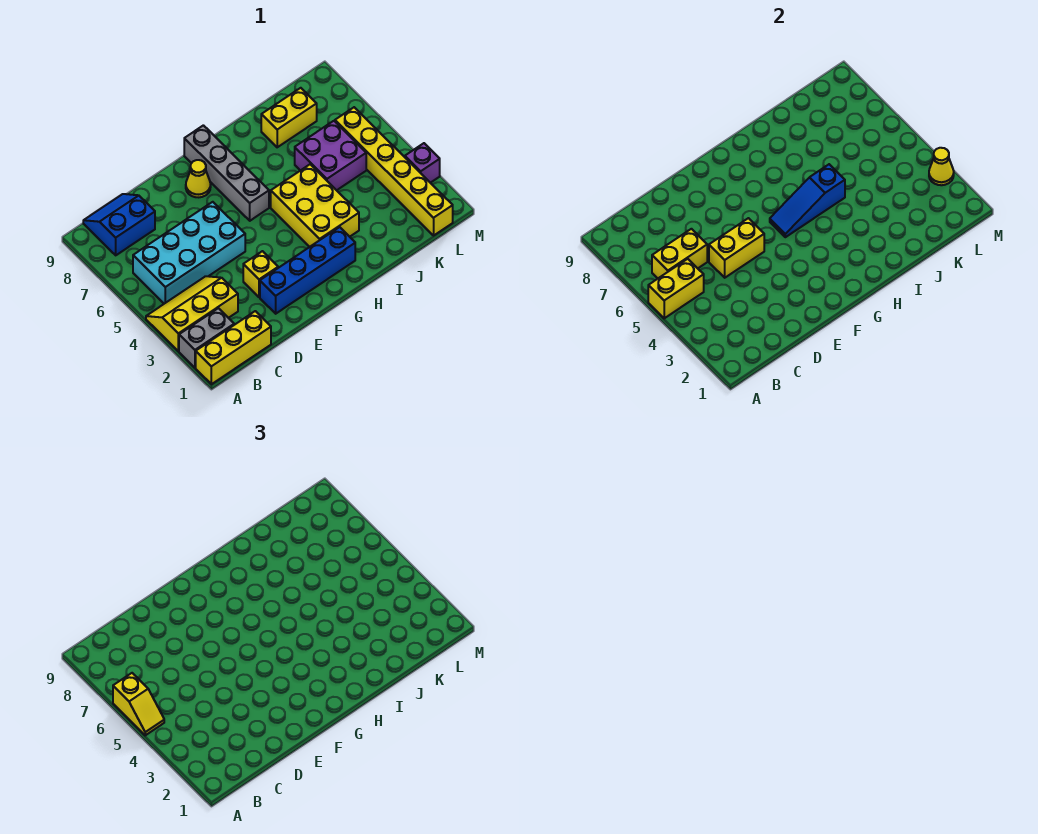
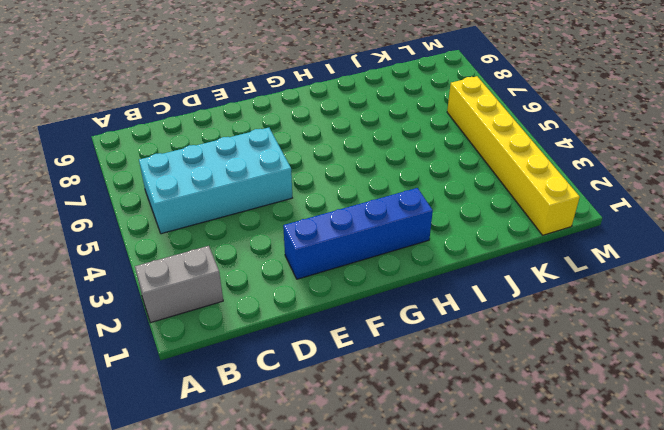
none -> yellow brick A1:C1 level 1
none -> yellow slope A3:C4 level 1 top 3
none -> blue slope B8:C9 level 1 top 8

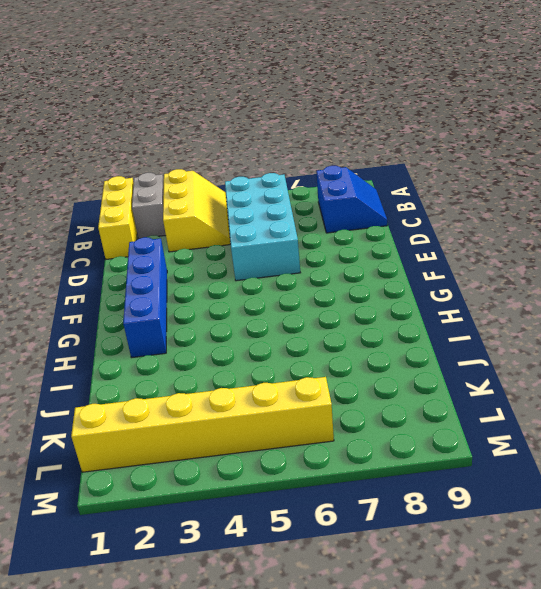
none -> yellow brick E3 level 1
none -> yellow cone F8 level 1
none -> grey brick G6:G9 level 1

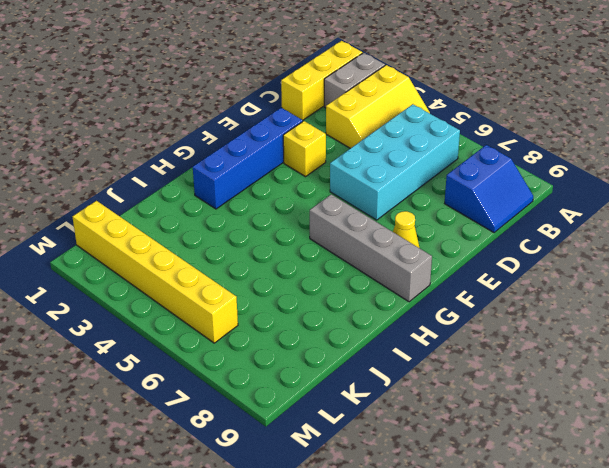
none -> yellow brick H3:I5 level 1
none -> purple brick J5:K6 level 1
none -> yellow brick J8:K8 level 1

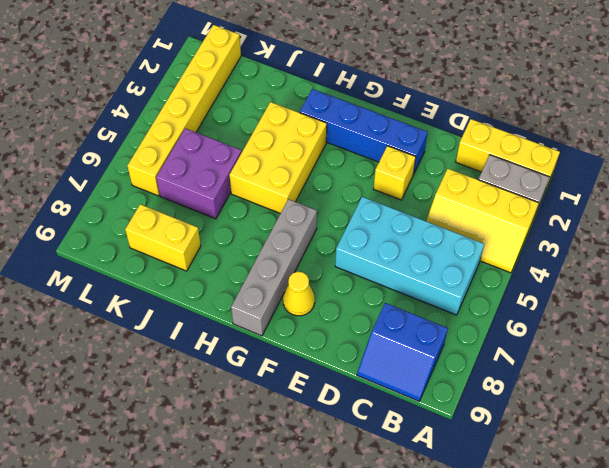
none -> purple brick M3 level 1
none -> yellow brick A5:B5 level 2
none -> yellow brick B6:C6 level 2

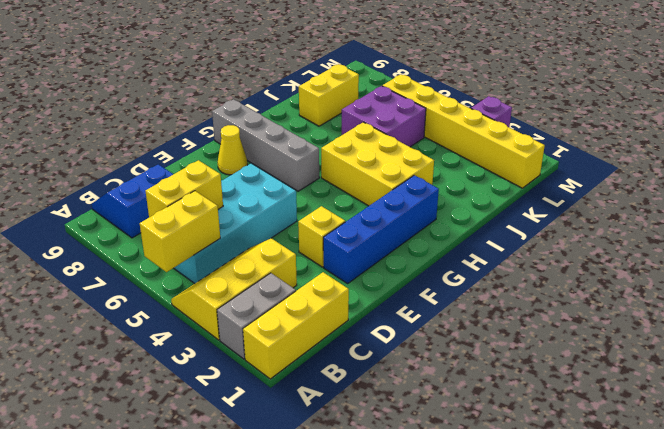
none -> yellow brick D5:E5 level 2
none -> blue slope G5:I5 level 2 top I
none -> yellow cone M3 level 2

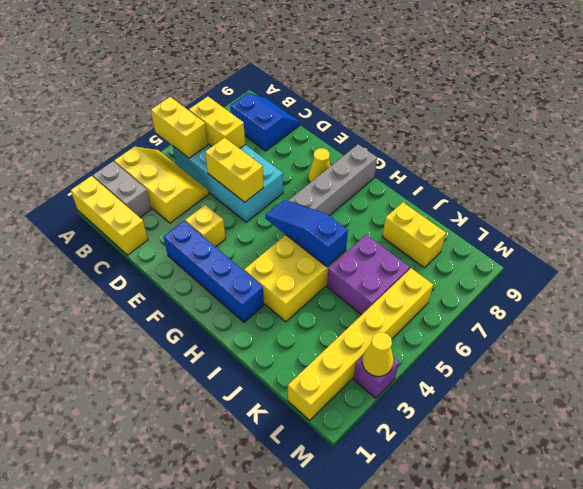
none -> yellow slope A5:A6 level 3 top 6

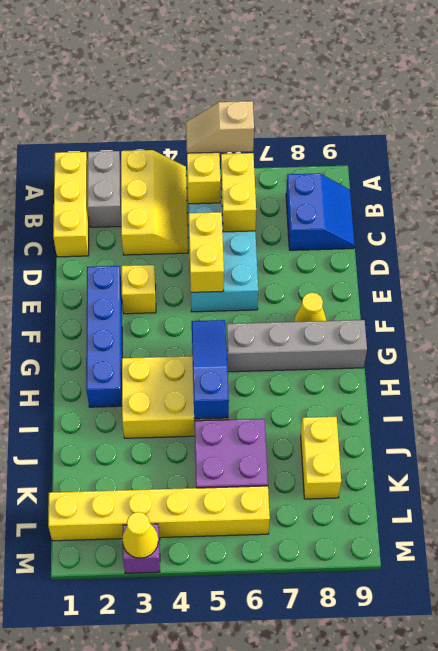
tan slope A5:A6 level 3 top 6 -> yellow slope A5:A6 level 3 top 6

